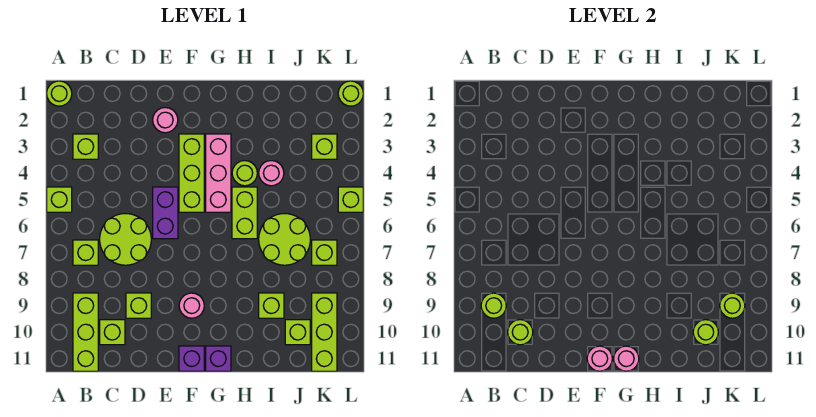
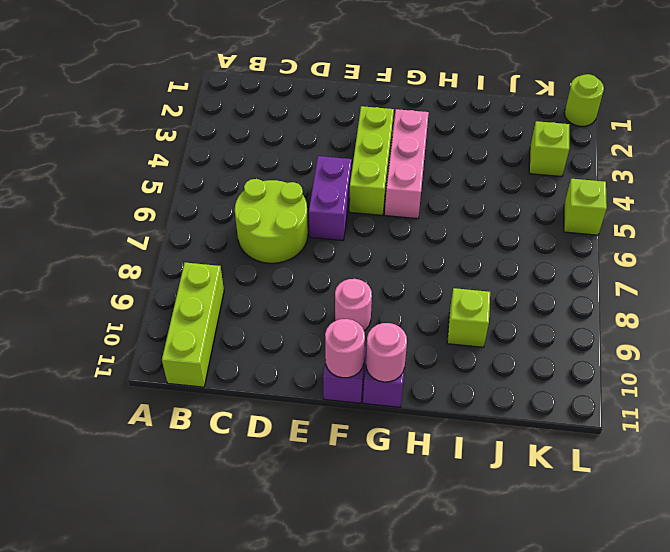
none -> lime round brick A1 level 1
none -> lime brick A5 level 1
none -> lime brick B3 level 1
none -> lime brick B7 level 1

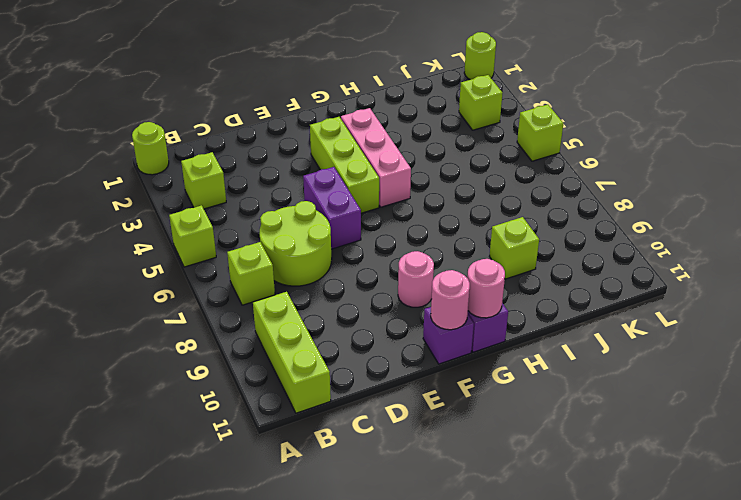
none -> lime brick C10 level 1
none -> lime brick D9 level 1
none -> pink round brick E2 level 1
none -> lime round brick H4 level 1

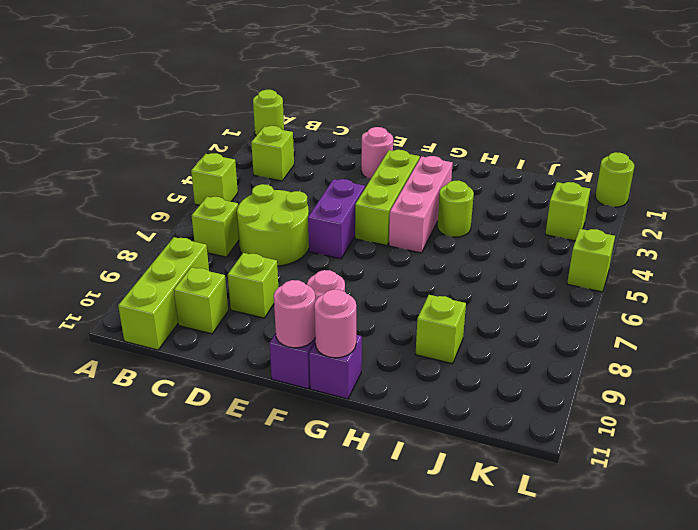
none -> lime brick H5:H6 level 1
none -> pink round brick I4 level 1
none -> lime round brick I6:J7 level 1
none -> lime brick J10 level 1

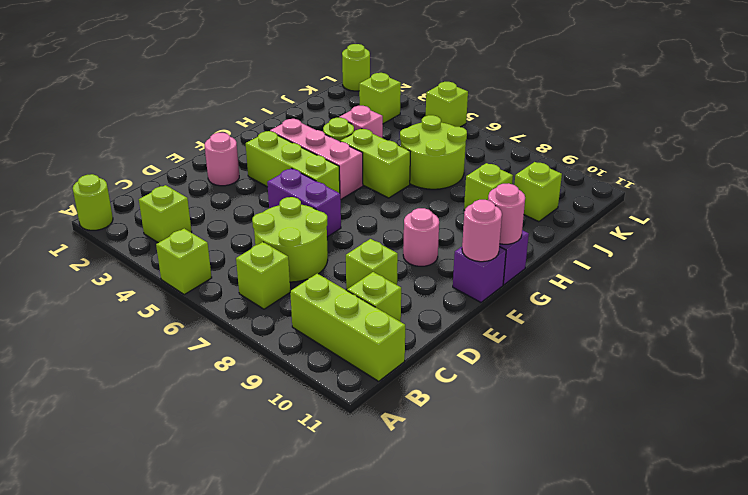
pink brick I4 level 1 -> pink round brick I4 level 1
none -> lime brick K7 level 1
none -> lime brick K9:K11 level 1
none -> lime round brick B9 level 2
none -> lime round brick C10 level 2

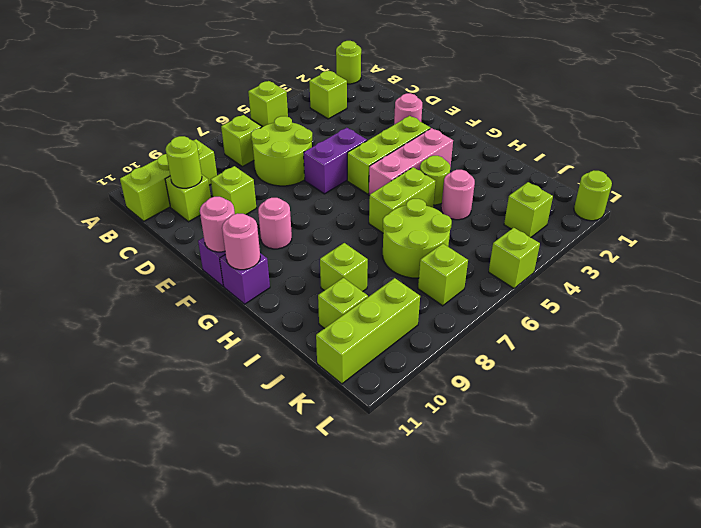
none -> lime round brick B9 level 2
none -> lime round brick J10 level 2
none -> lime round brick K9 level 2

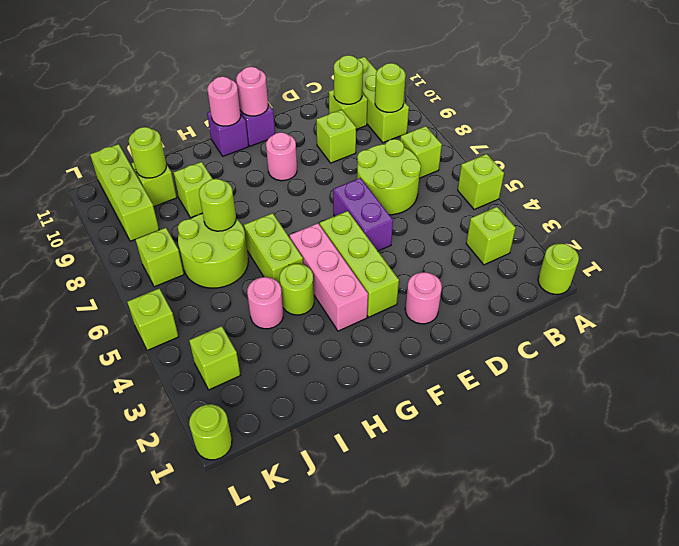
lime round brick I7 level 2 -> lime round brick K9 level 2

